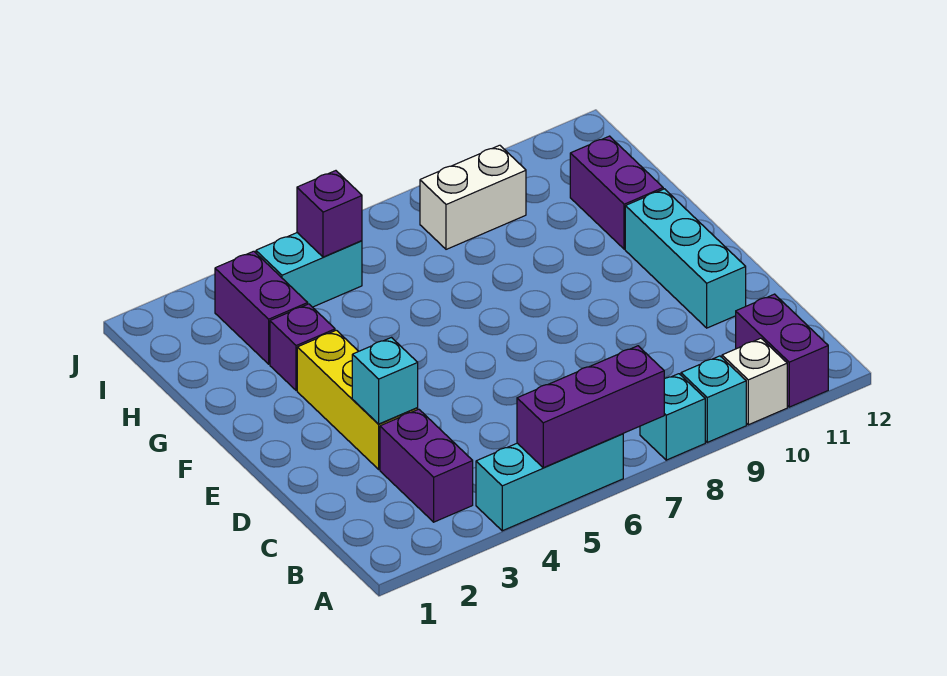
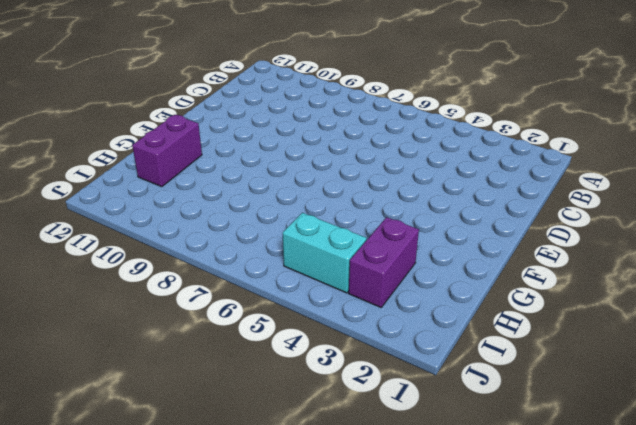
none -> cyan brick A4:A6 level 1
none -> cyan brick A8 level 1
none -> cyan brick A9 level 1

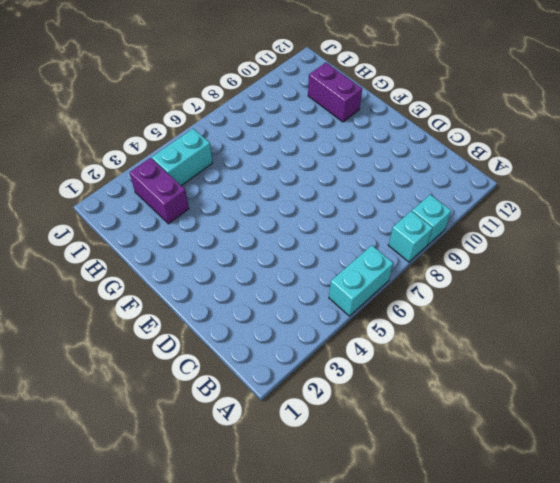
cyan brick A5:A6 level 1 -> cyan brick A4:A6 level 1
none -> white brick A10 level 1
none -> purple brick A11:B11 level 1
none -> purple brick B3:C3 level 1

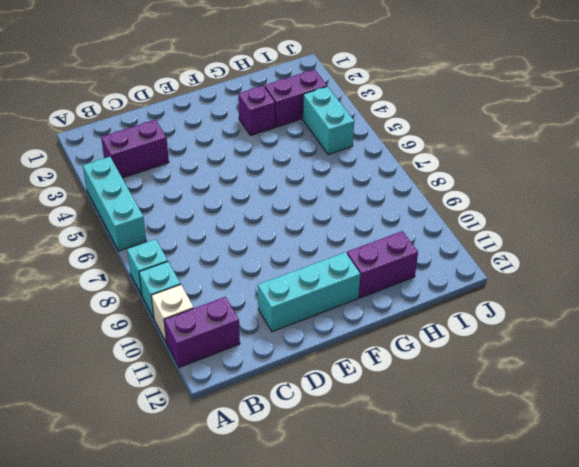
none -> yellow brick D3:F3 level 1
none -> white brick I8:I9 level 1
none -> purple brick A5:A7 level 2

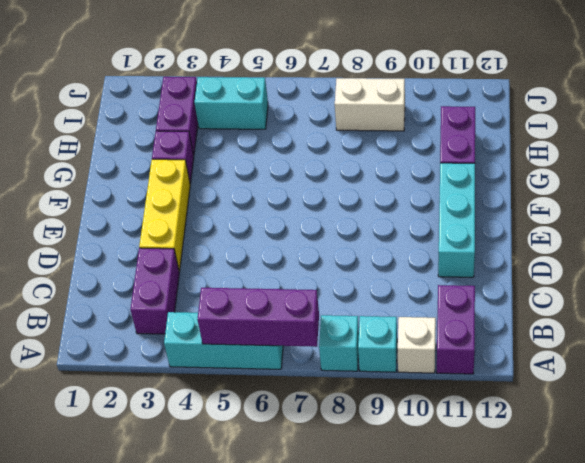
none -> cyan brick D3 level 2
none -> purple brick I5 level 2

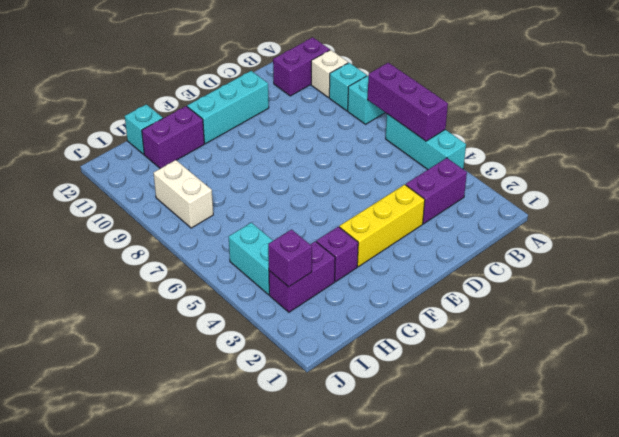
cyan brick H12 level 1 -> cyan brick D3 level 2
purple brick I3 level 2 -> purple brick I5 level 2

